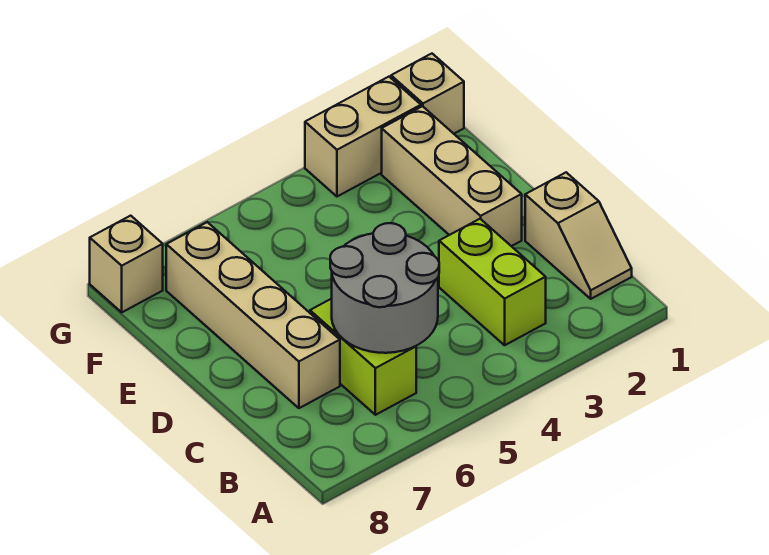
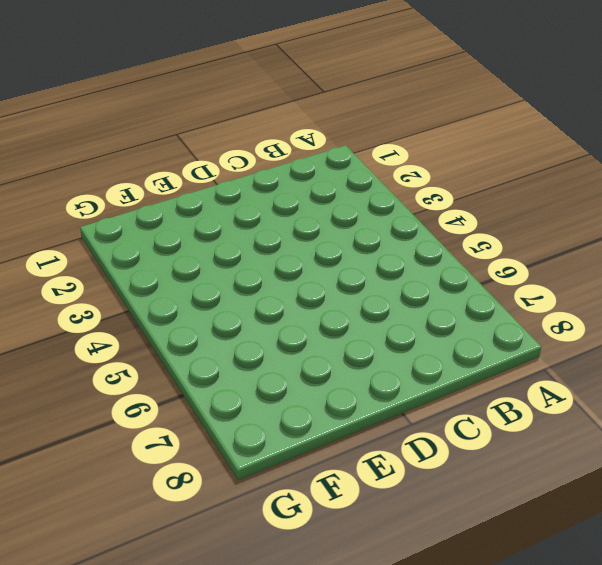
none -> tan slope B1:C1 level 1 top C
none -> lime brick B3:C3 level 1

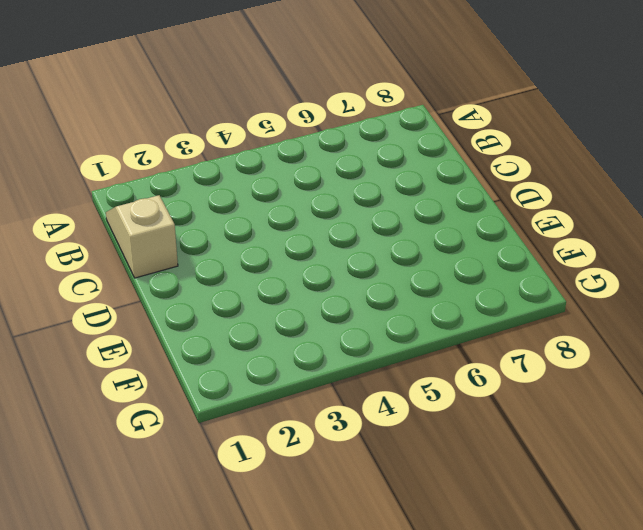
none -> lime brick B3:C3 level 1
none -> lime brick B6:C6 level 1

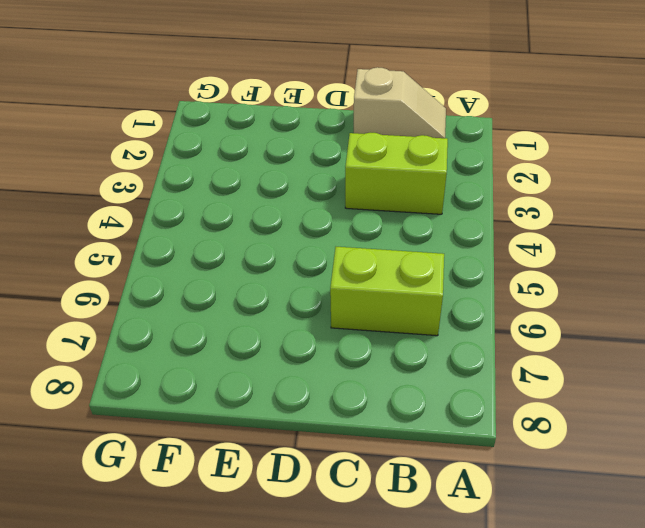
none -> tan brick C7:F7 level 1
none -> tan brick D2:F2 level 1

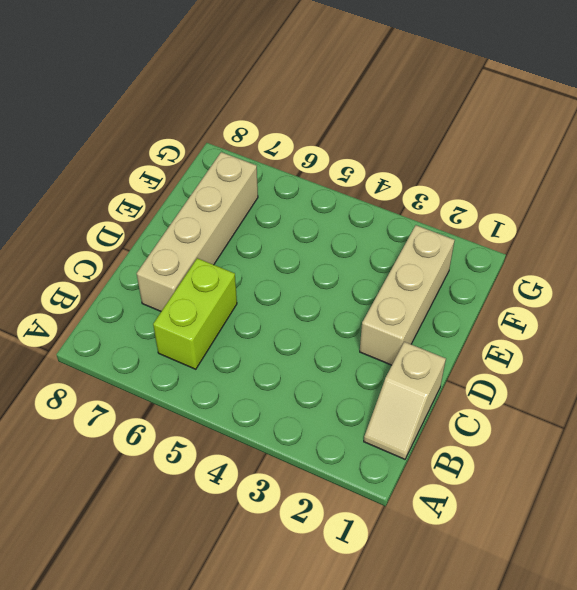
none -> lime brick B3:C3 level 1
none -> tan brick G1 level 1

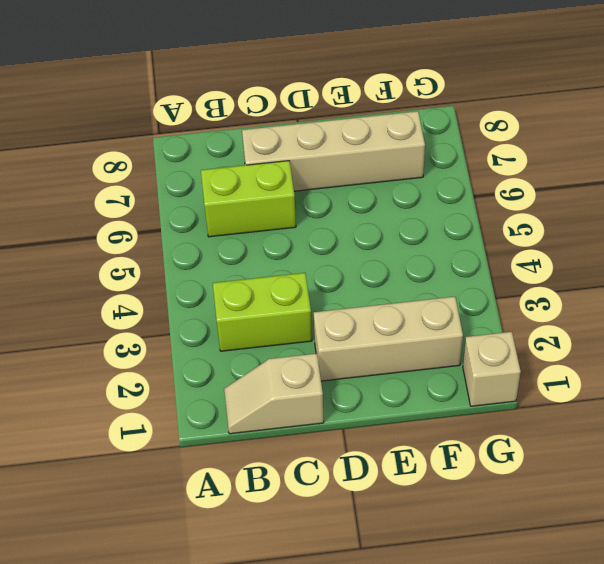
none -> tan brick G2:G3 level 1
none -> tan brick G8 level 1

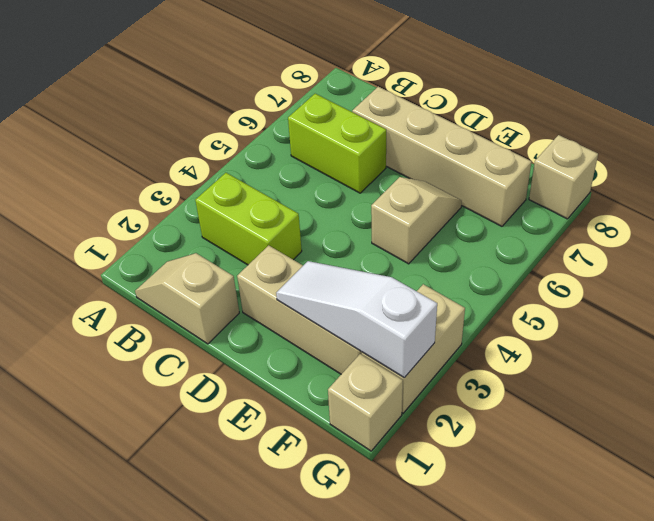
white slope E2:G2 level 2 top G -> none
tan slope E5:E6 level 1 top 5 -> none
none -> grey round brick B5:C6 level 2

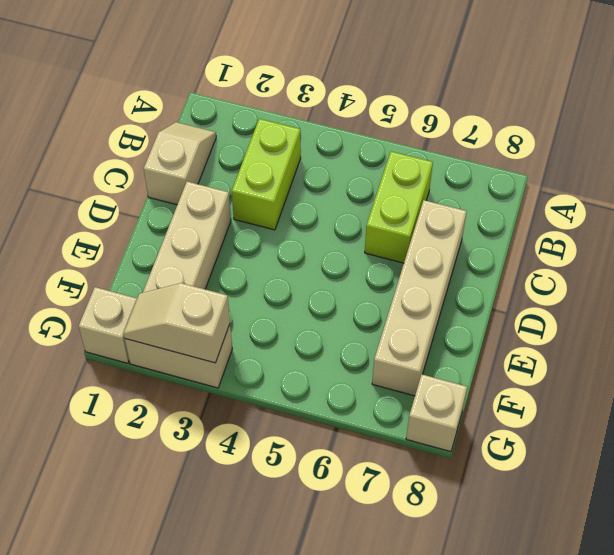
tan slope G2:G3 level 2 top 3 -> none
none -> grey round brick B5:C6 level 2

